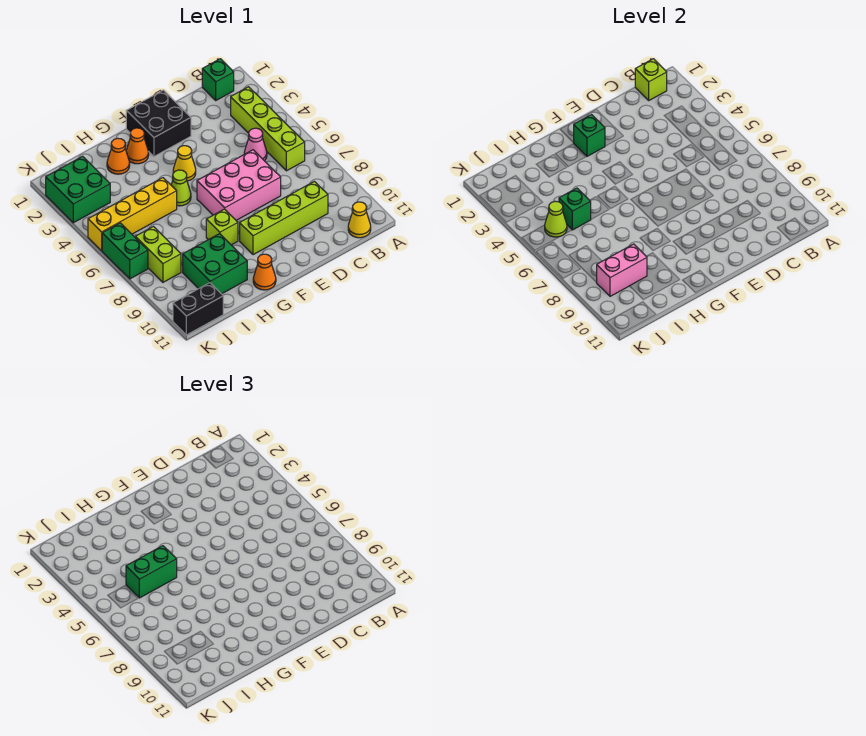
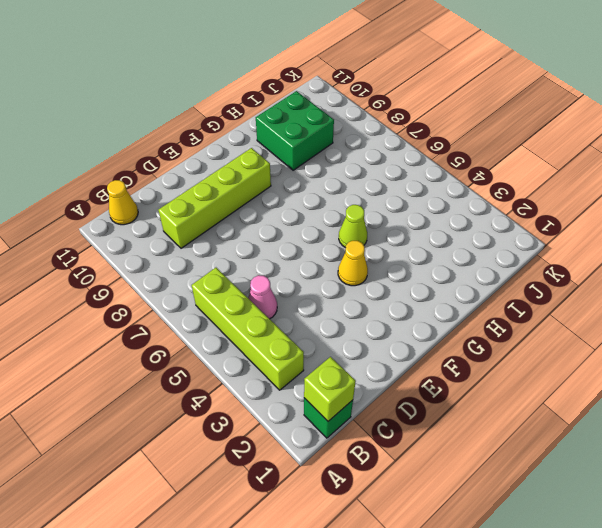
none -> pink brick D6:F7 level 1
none -> black brick E1:F2 level 1
none -> orange cone G2 level 1

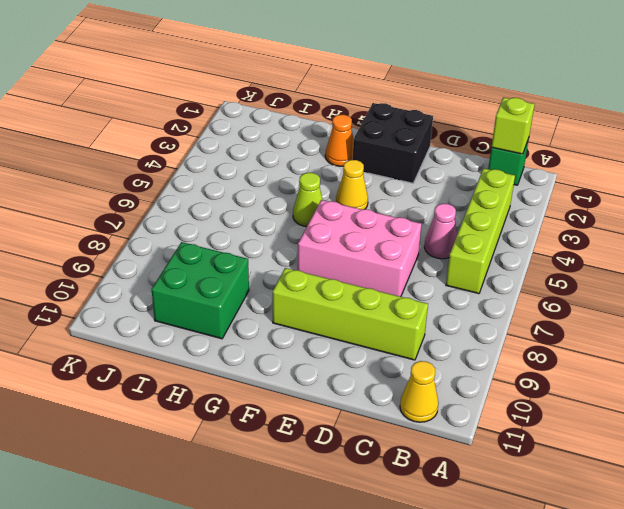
none -> lime brick G8 level 1
none -> orange cone G11 level 1
none -> orange cone H2 level 1

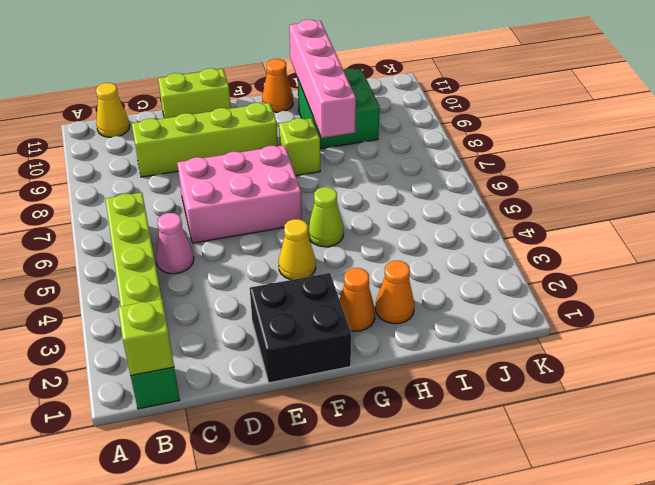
lime brick D11:E11 level 1 -> lime brick J7:J8 level 1
pink brick H8:H11 level 2 -> none
none -> yellow brick H5:K5 level 1
none -> green brick J2:K3 level 1
none -> black brick J11:K11 level 1

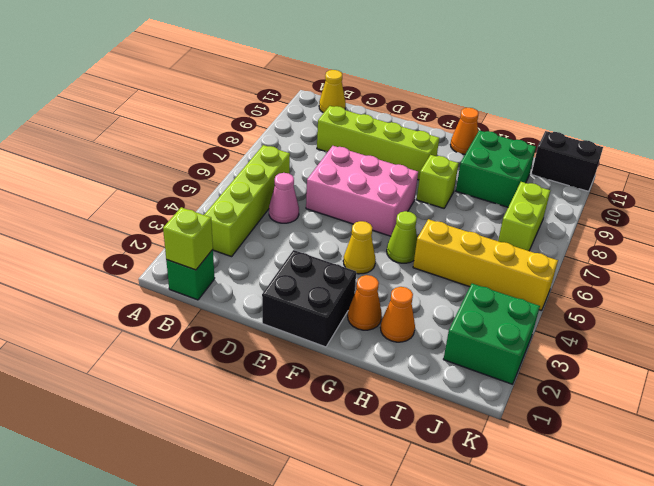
none -> green brick K6:K7 level 1
none -> green brick F2 level 2
none -> green brick I5 level 2

